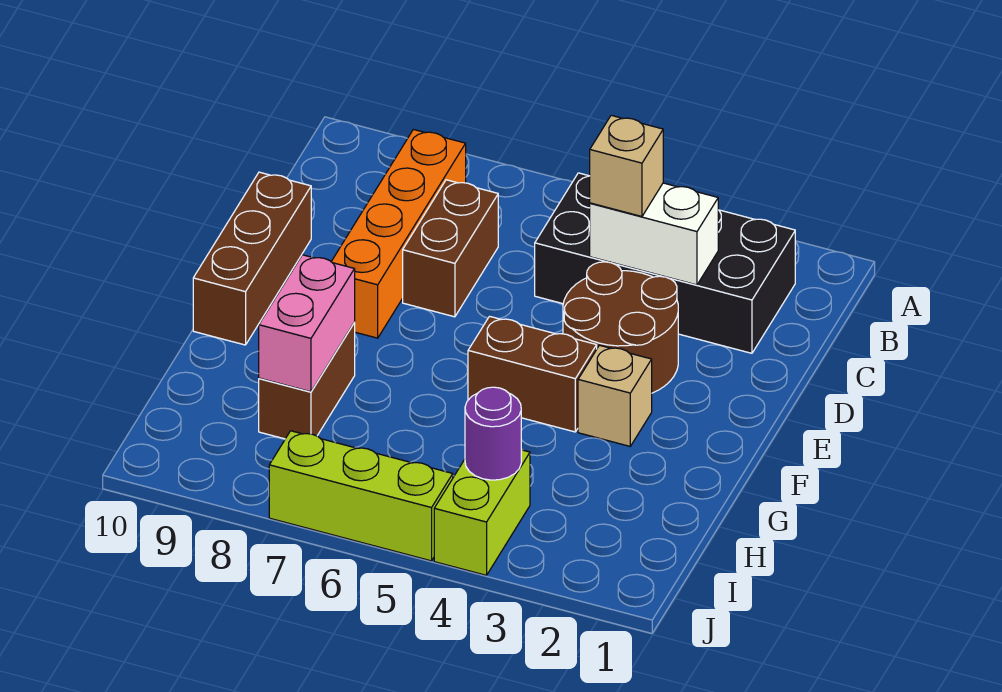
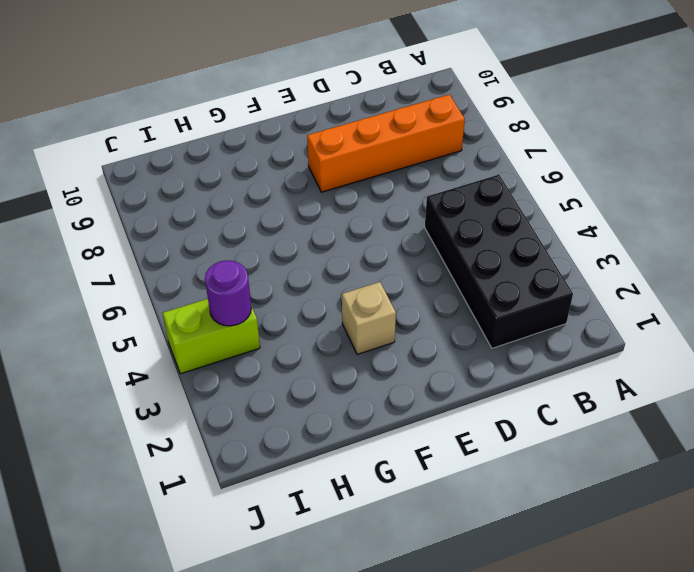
none -> brown brick C7:D7 level 1
none -> brown round brick D3:E4 level 1
none -> brown brick D10:F10 level 1

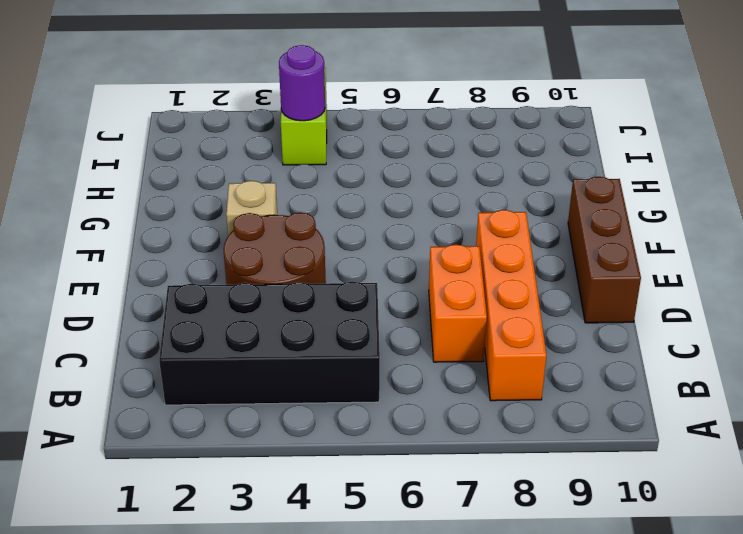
orange brick C7:D7 level 1 -> brown brick C7:D7 level 1
none -> brown brick F4:F5 level 1
none -> brown brick G8:H8 level 1
none -> lime brick J5:J7 level 1

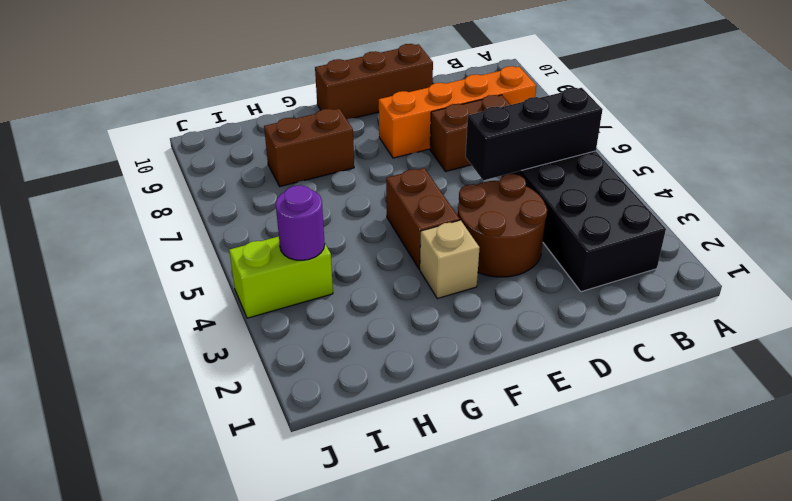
black brick B5:D5 level 2 -> none
none -> lime brick J5:J7 level 1
none -> white brick C3:C4 level 2
none -> pink brick G8:H8 level 2

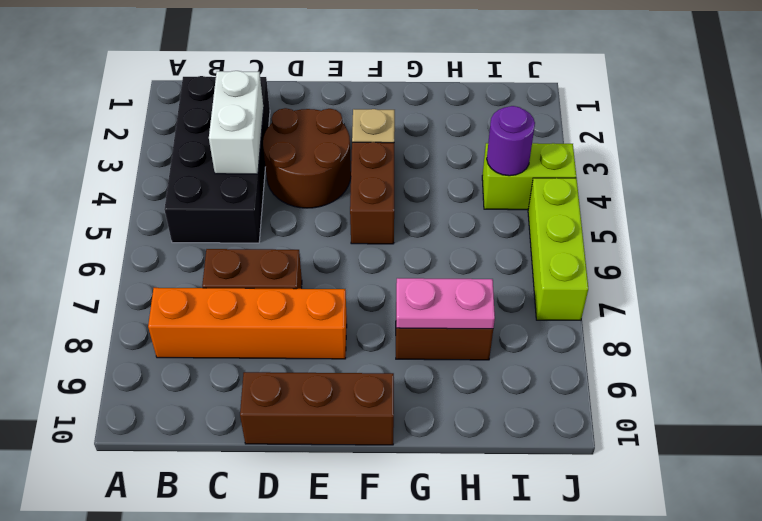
pink plate G8:H8 level 2 -> pink brick G8:H8 level 2
none -> tan brick C4 level 3

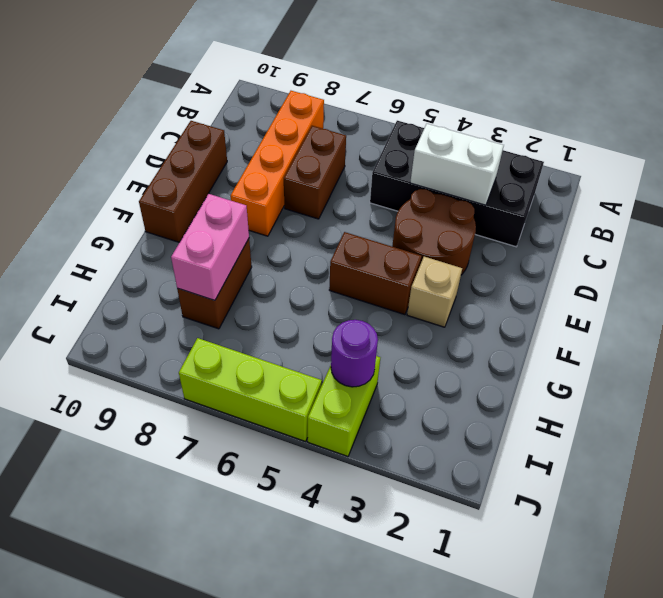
none -> tan brick C4 level 3

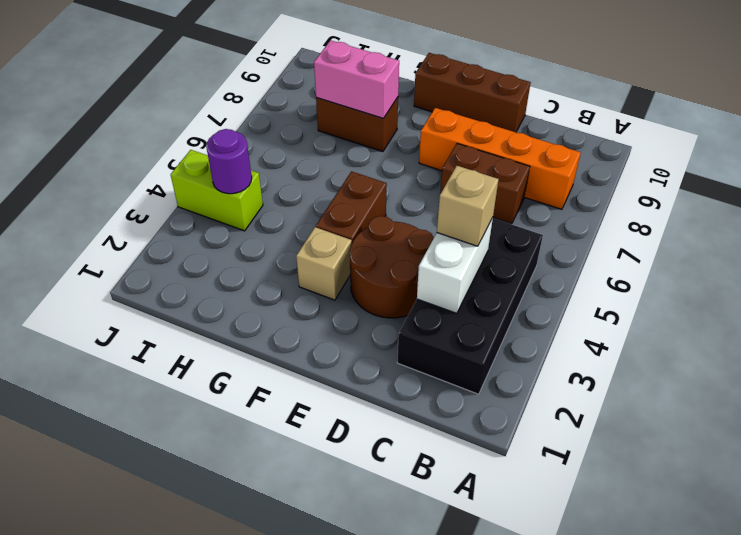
none -> lime brick J5:J7 level 1

